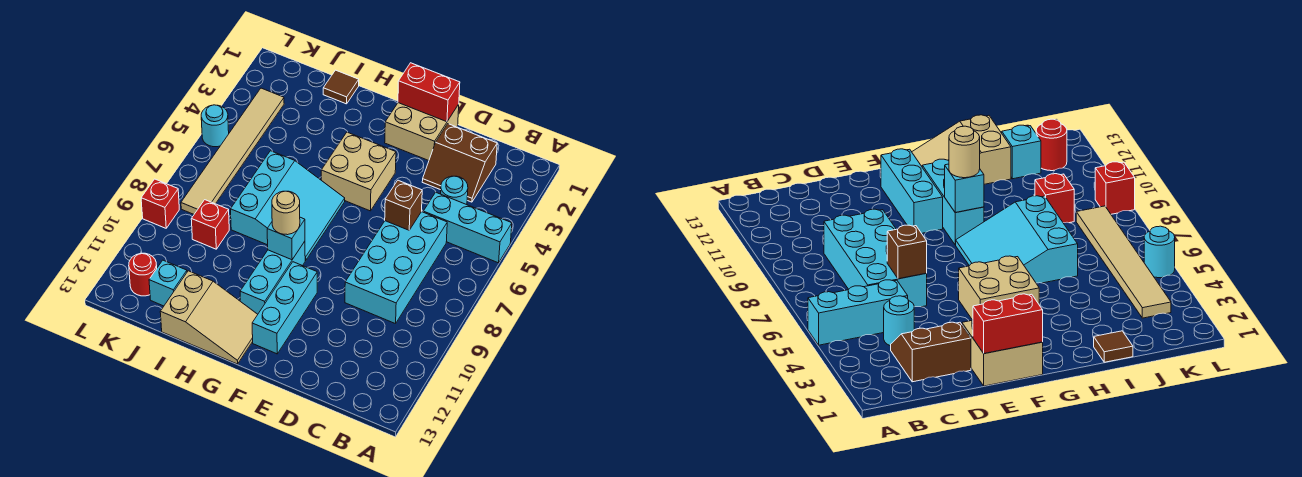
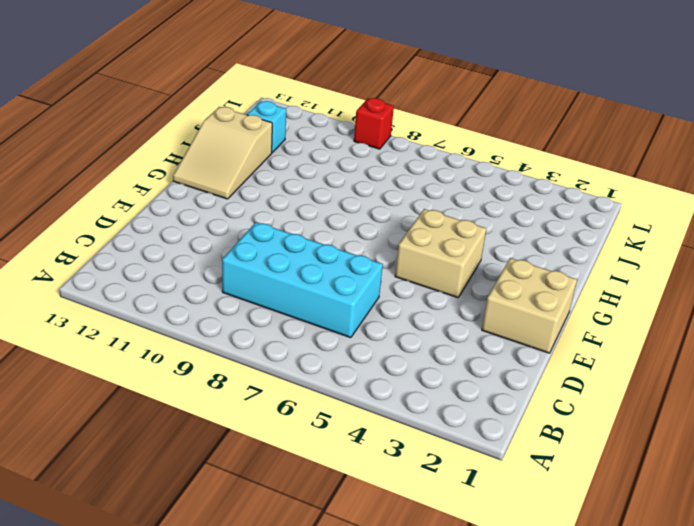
none -> cyan brick A5:C5 level 1
none -> brown slope C2:D3 level 1 top 2
none -> cyan round brick C4 level 1

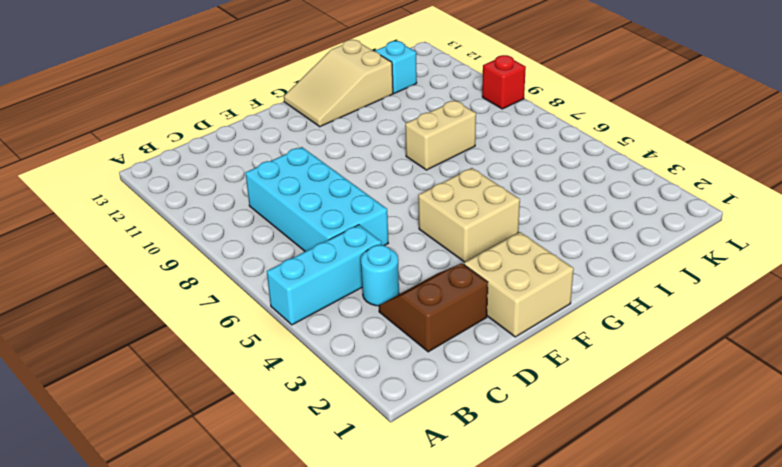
tan brick H8:I8 level 1 -> cyan slope G6:I8 level 1 top I
none -> cyan brick F10:F12 level 1
none -> cyan brick G9:G11 level 1
none -> brown tile I1 level 1

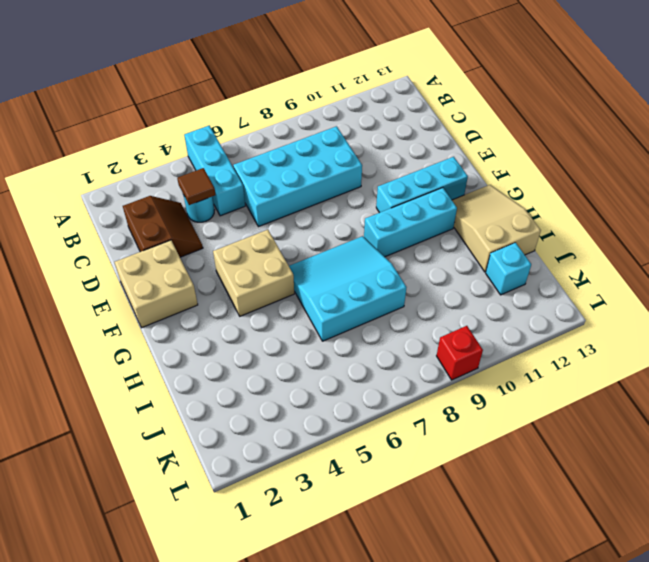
brown tile C4 level 2 -> brown tile I1 level 1
none -> red brick J9 level 1
none -> tan tile K3:K8 level 1
none -> red round brick K12 level 1

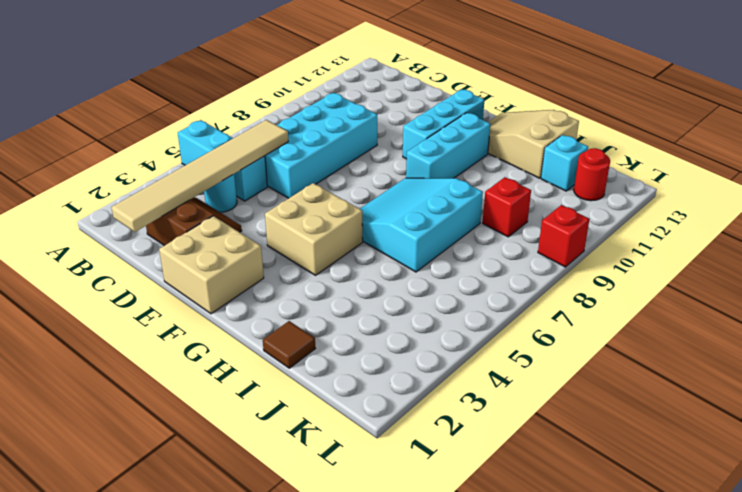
tan tile C1:C6 level 2 -> tan tile K3:K8 level 1
none -> cyan round brick L5 level 1
none -> brown brick D6 level 2
none -> red brick E1:F1 level 2

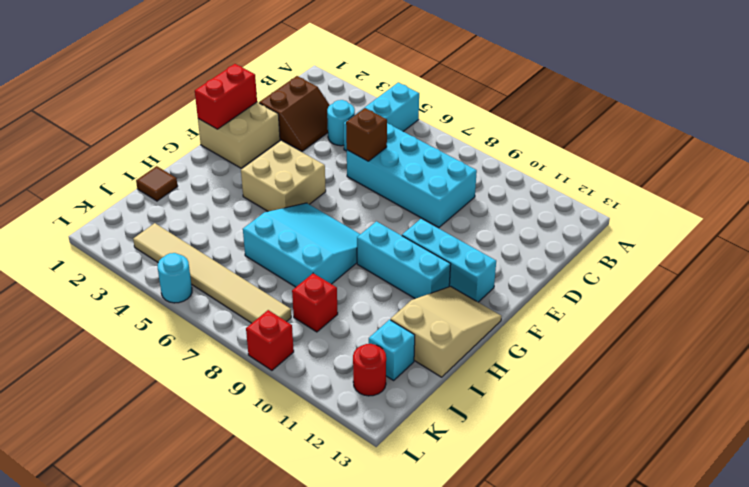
none -> cyan brick G9 level 2
none -> tan round brick G9 level 3

